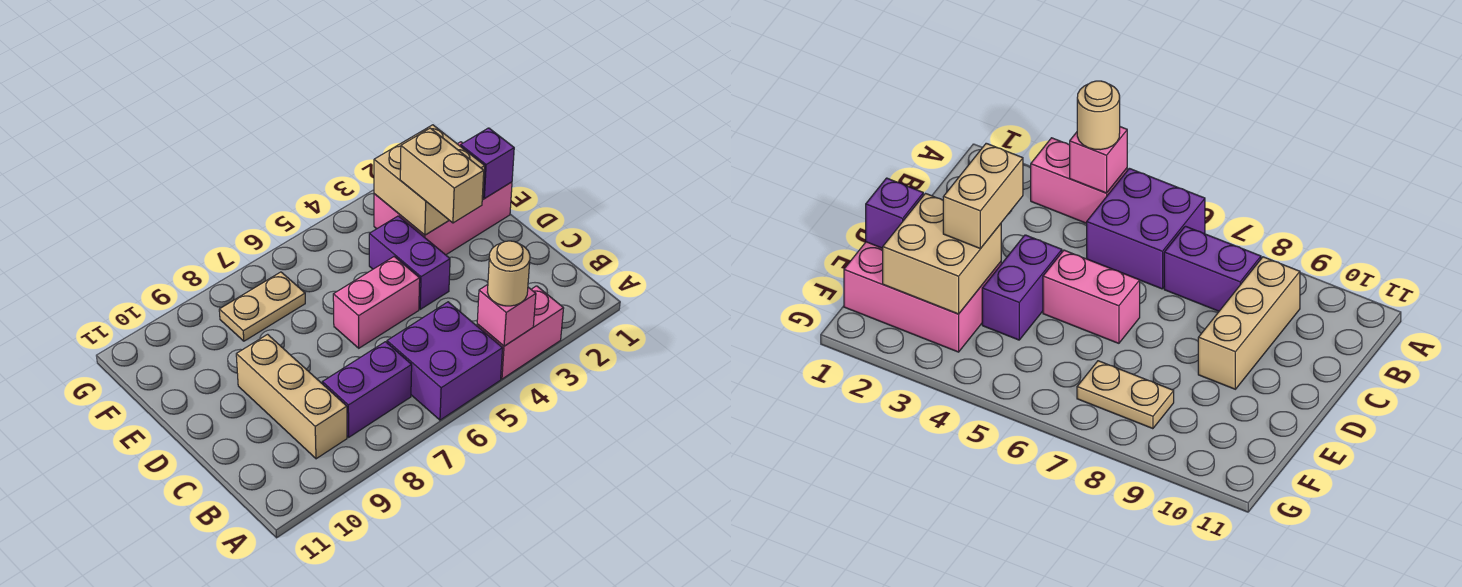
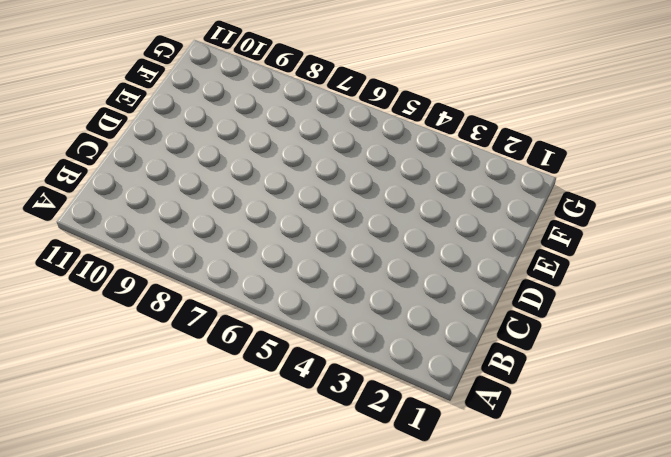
none -> pink brick A3:A4 level 1
none -> purple brick A5:B6 level 1
none -> purple brick B7:B8 level 1

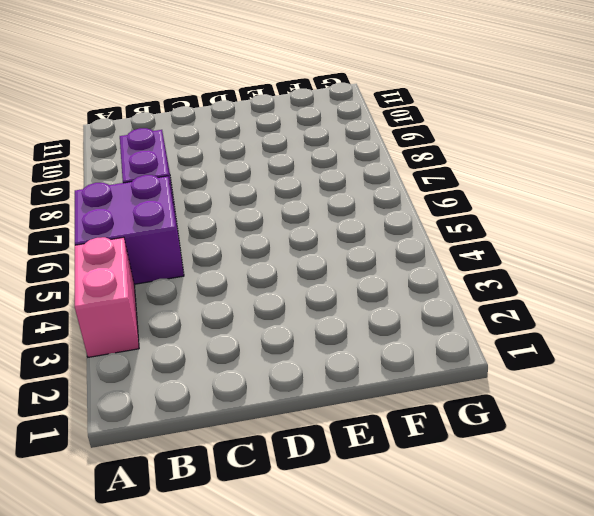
none -> tan brick B9:D9 level 1
none -> purple brick D4:E4 level 1
none -> pink brick D5:D6 level 1

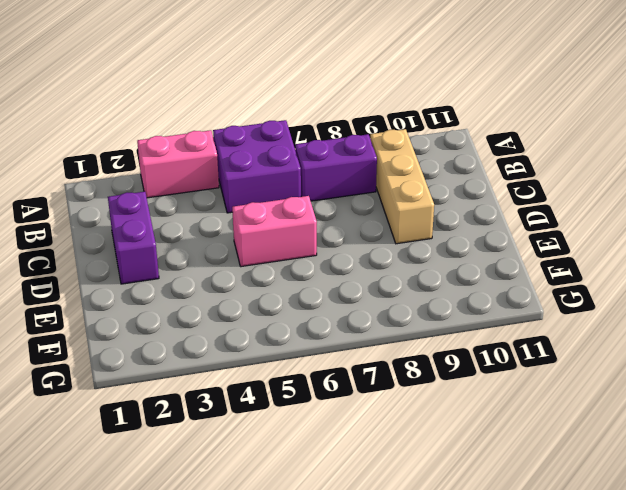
purple brick C2:D2 level 1 -> purple brick D4:E4 level 1
none -> pink brick E1:F3 level 1
none -> tan plate F7:F8 level 1
none -> pink brick A4 level 2

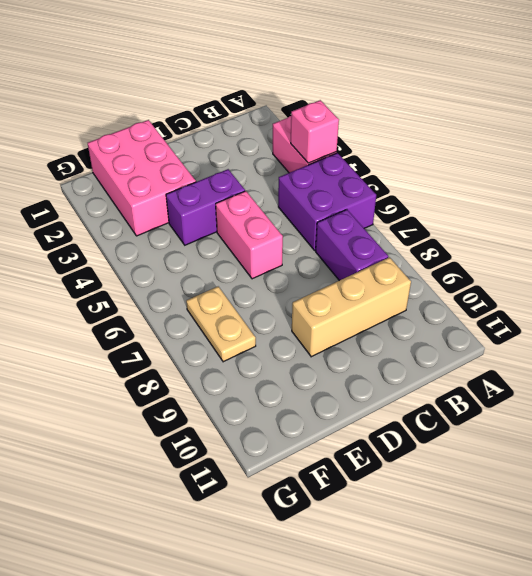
none -> purple brick E1 level 2
none -> tan brick E2:F3 level 2
none -> tan round brick A4 level 3

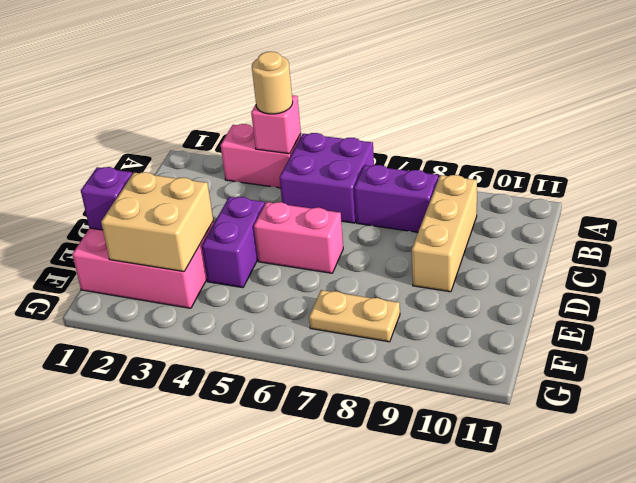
none -> tan brick D3:E3 level 3

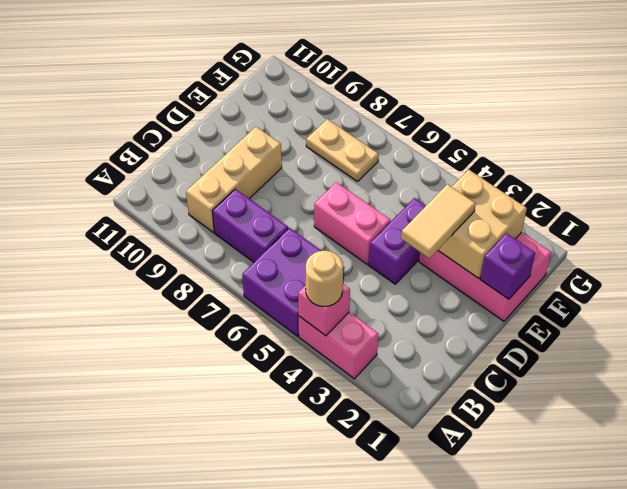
tan tile D3:E3 level 3 -> tan brick D3:E3 level 3

